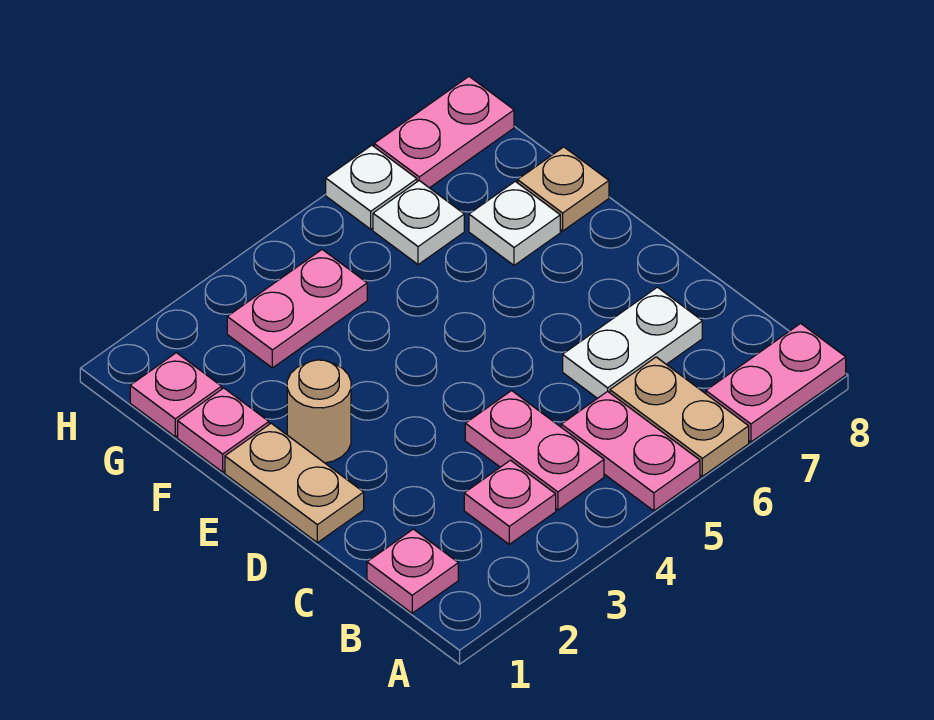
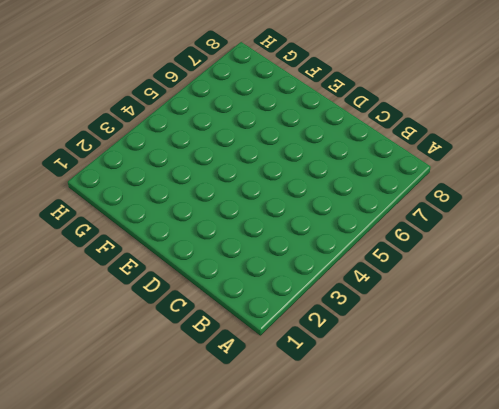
none -> pink plate A5:B5 level 1
none -> tan plate A6:B6 level 1
none -> pink plate A7:A8 level 1

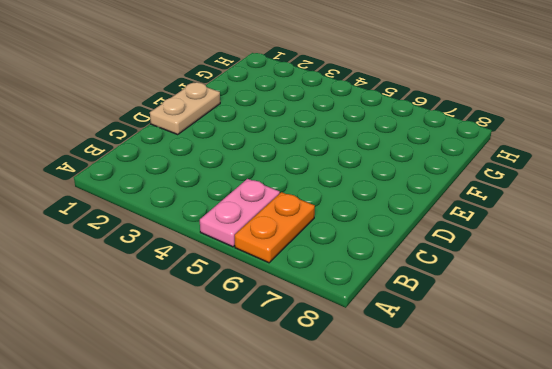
orange plate A6:B6 level 1 -> tan plate A6:B6 level 1
none -> pink plate A7:A8 level 1
none -> pink plate B1 level 1
none -> pink plate B3 level 1

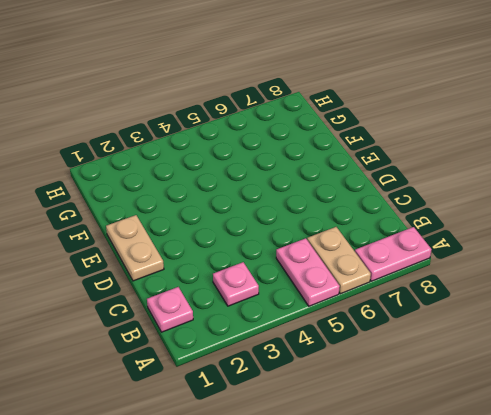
none -> pink plate B4:C4 level 1
none -> white plate C6:C7 level 1
none -> tan round brick E2 level 1

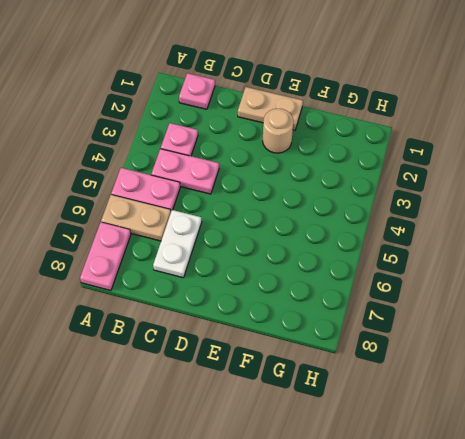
none -> pink plate F1 level 1
none -> white plate F7 level 1
none -> tan plate F8 level 1

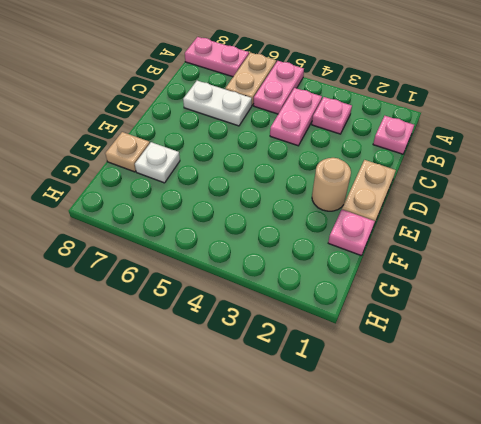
none -> pink plate G1 level 1
none -> pink plate G3:G4 level 1
none -> white plate G6 level 1

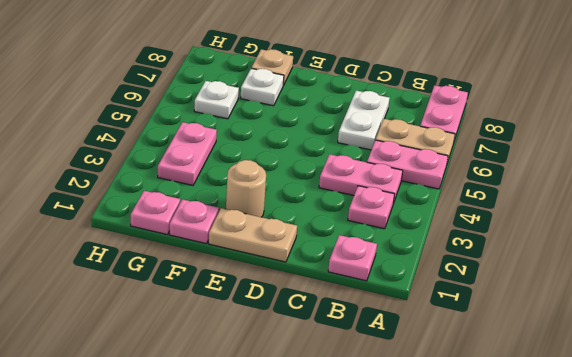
none -> white plate H6 level 1
none -> pink plate H7:H8 level 1

